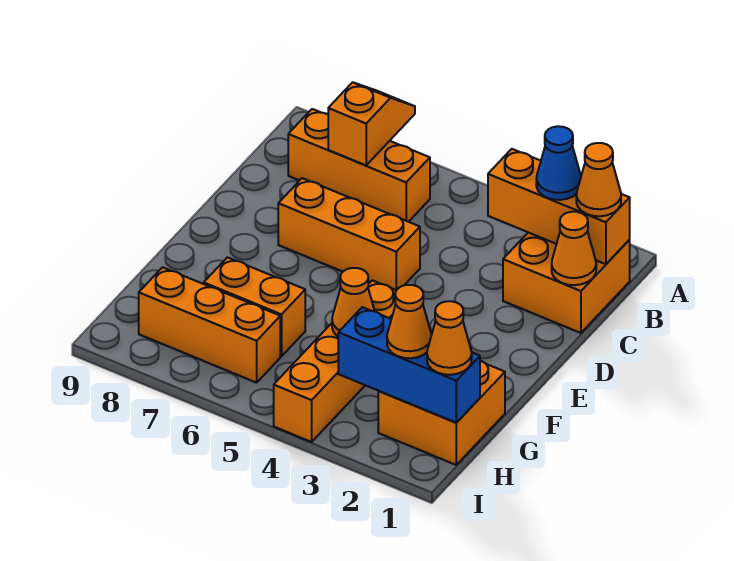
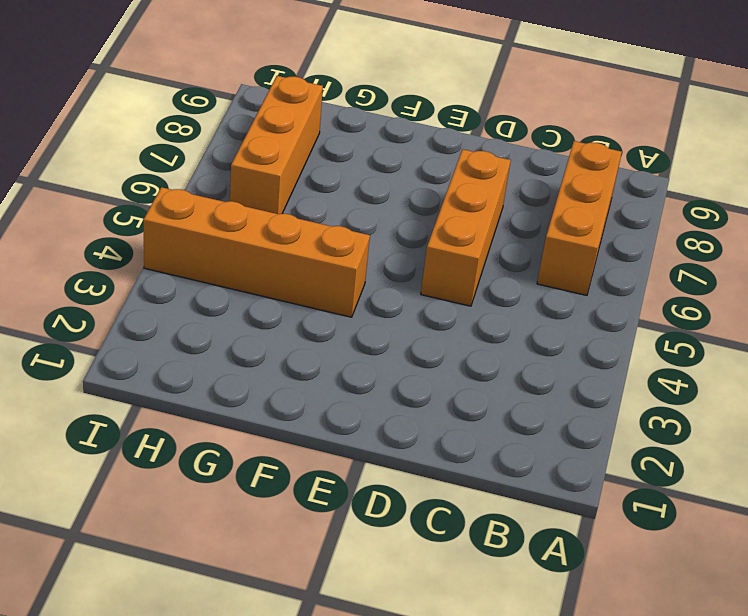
none -> orange brick B1:C2 level 1
none -> orange brick G1:H2 level 1
none -> orange brick G6:G7 level 1

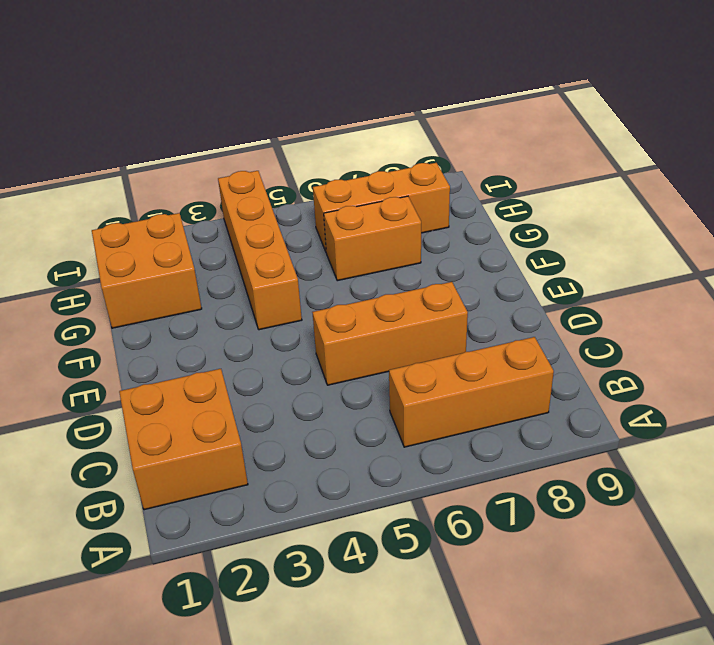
none -> orange slope A7:B7 level 2 top B
none -> orange brick B1:B3 level 2
none -> orange cone C1 level 2

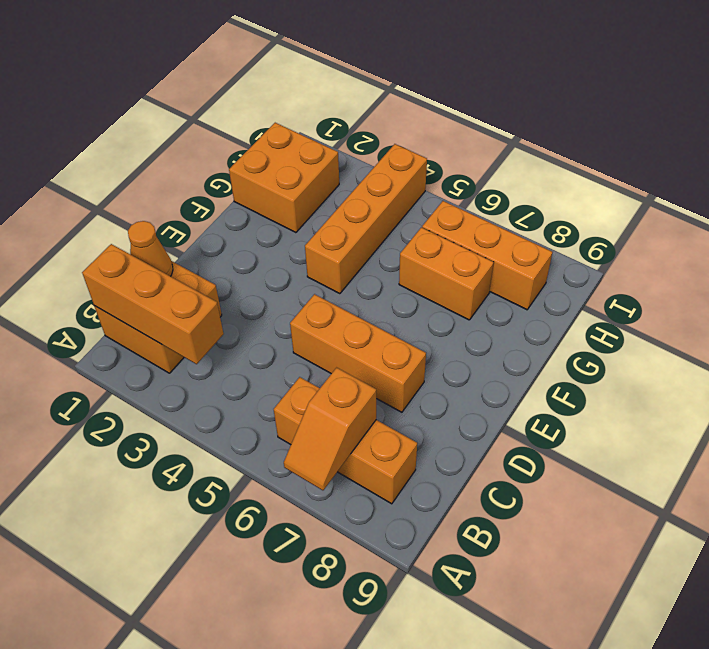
none -> orange cone G4 level 2
none -> blue brick H1:H3 level 2
none -> orange cone B1 level 3

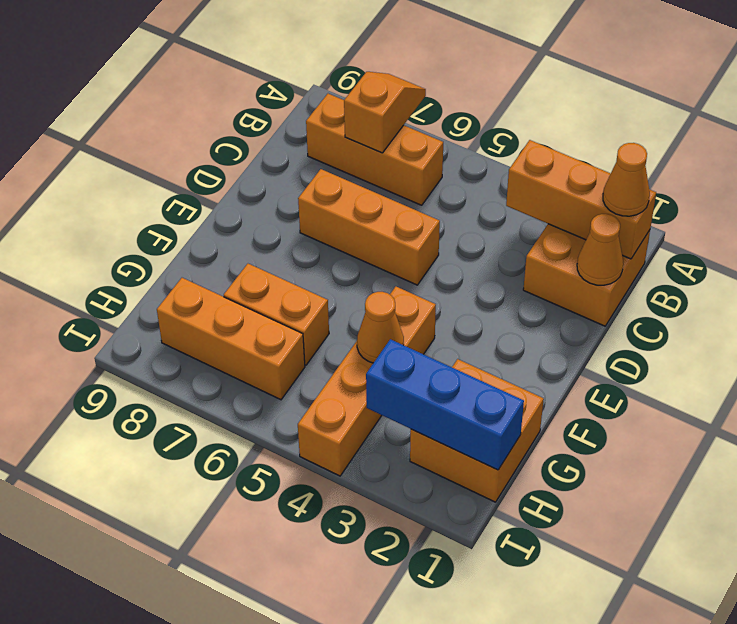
none -> blue cone B2 level 3
none -> orange cone H1 level 3
none -> orange cone H2 level 3

